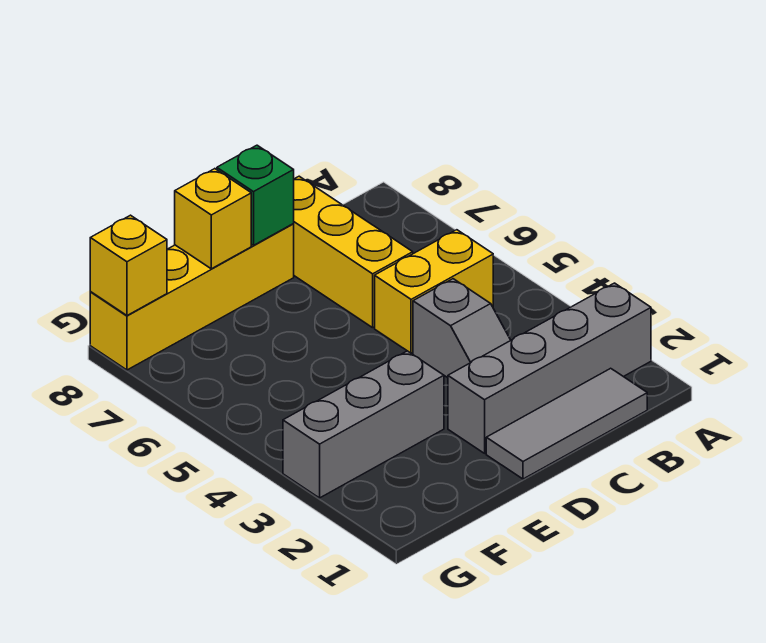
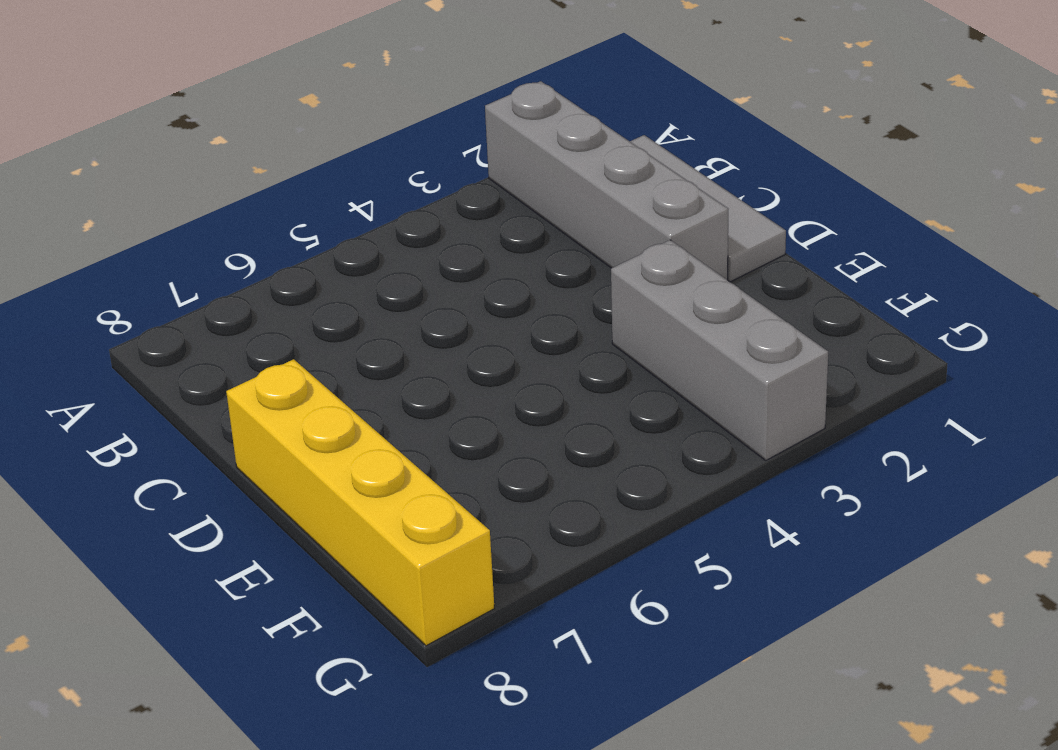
none -> yellow brick B5:C5 level 1
none -> grey slope C3:C4 level 1 top 4

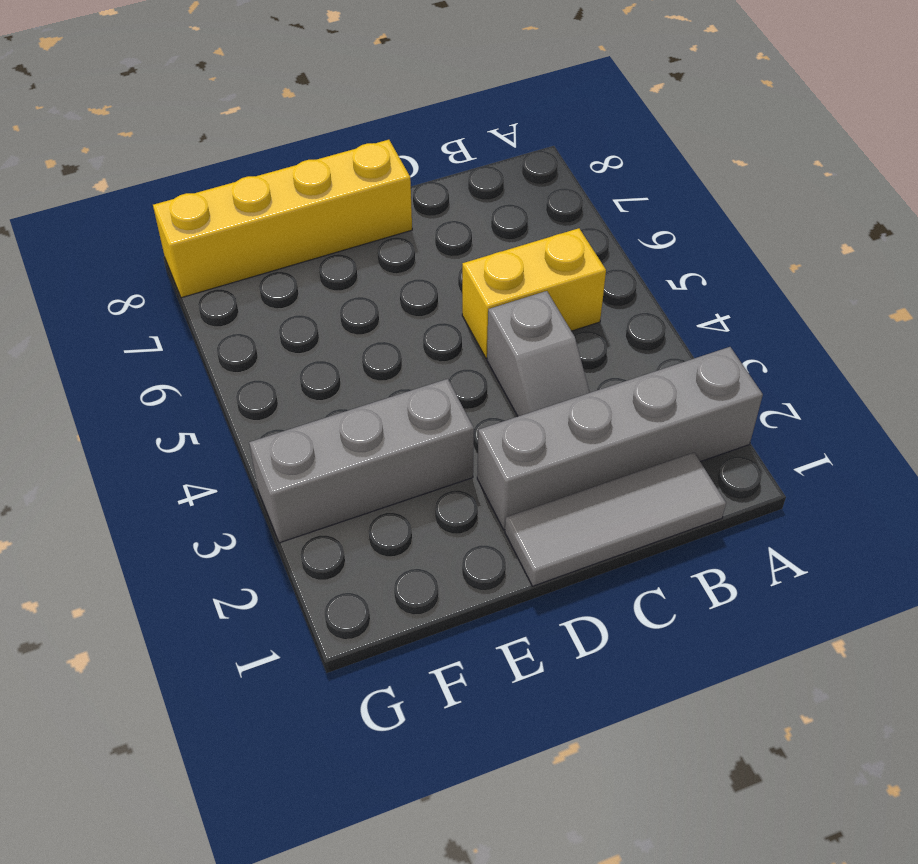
none -> yellow brick C6:C8 level 1
none -> green brick D8 level 2

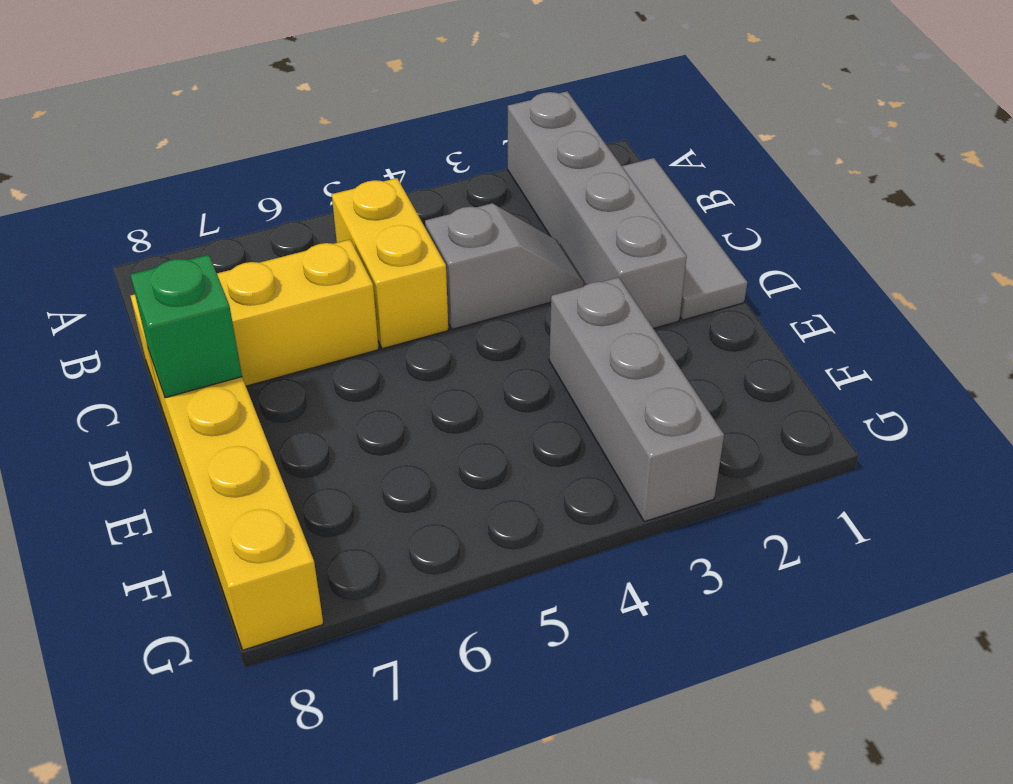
none -> yellow brick E8 level 2
none -> yellow brick G8 level 2

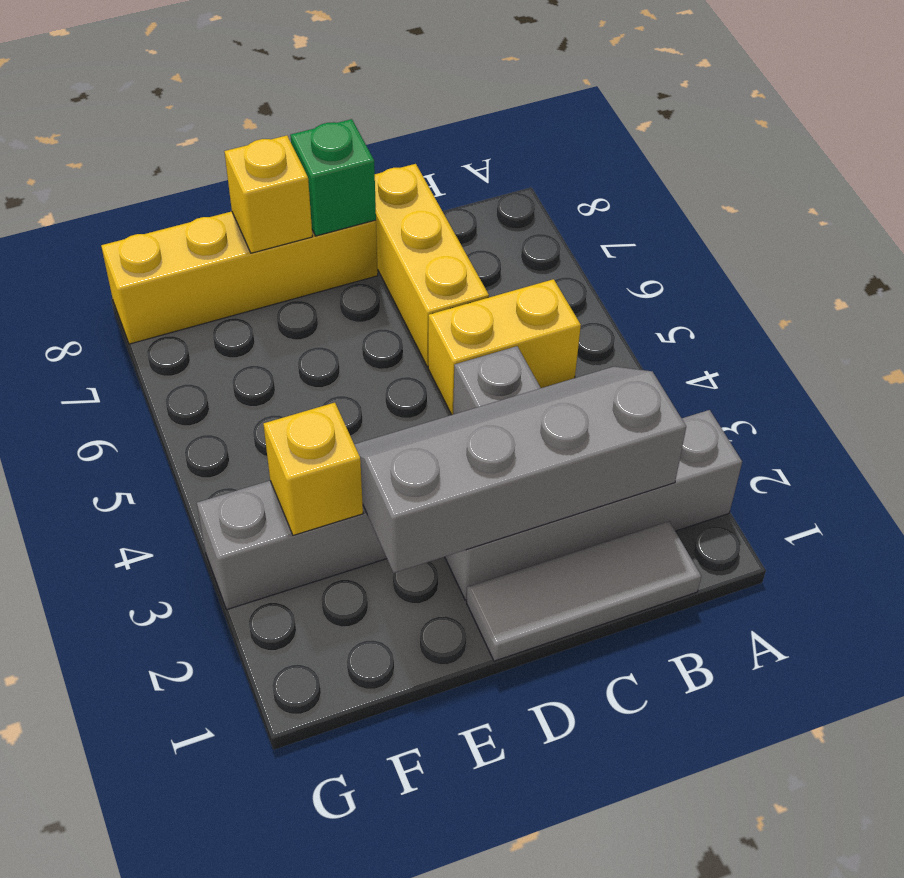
grey slope B2:E3 level 2 top 2 -> none
yellow brick F3 level 2 -> yellow brick G8 level 2

